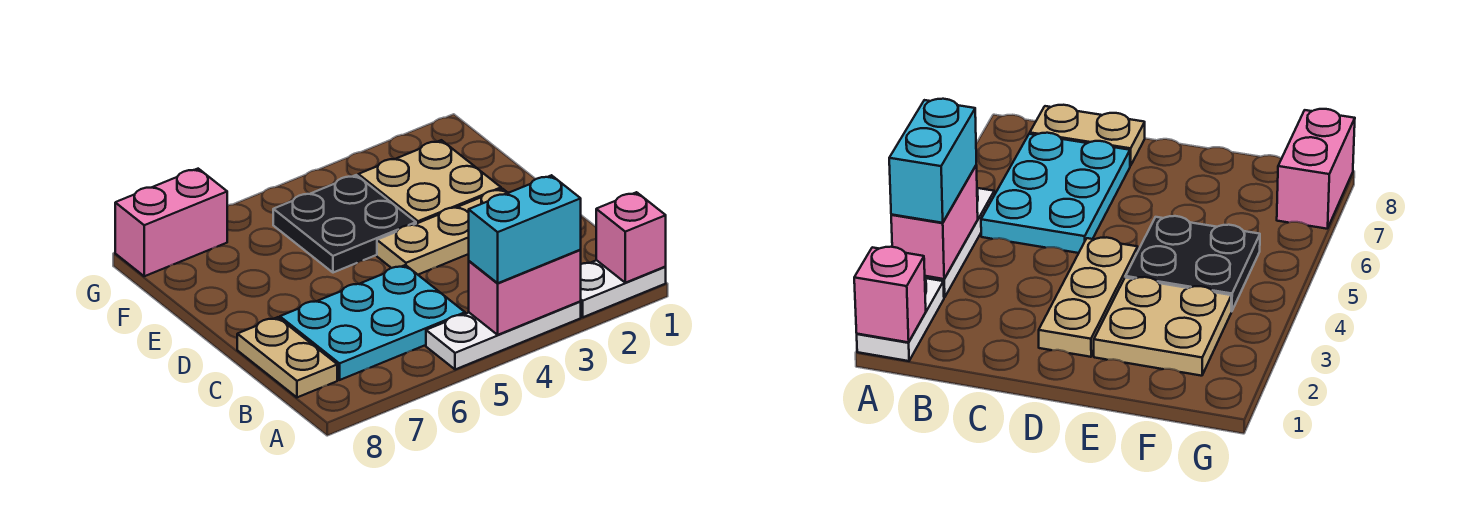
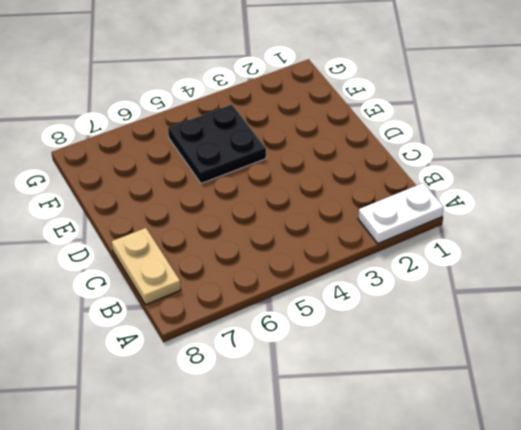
none -> white plate A3:A5 level 1
none -> cyan plate B5:C7 level 1

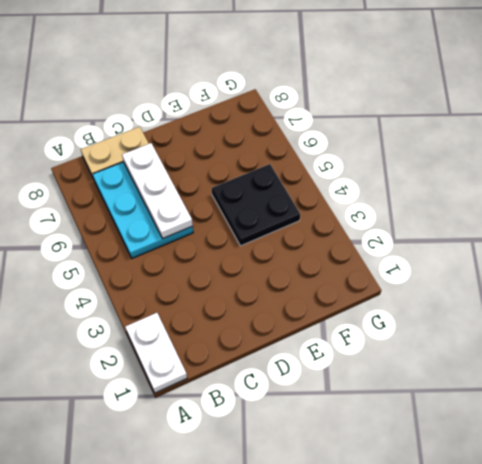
white plate C5:C7 level 2 -> white plate A3:A5 level 1
none -> tan plate D2:D4 level 1
none -> tan plate E2:F3 level 1

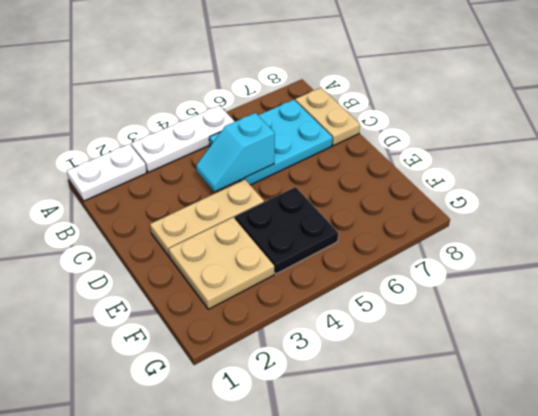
cyan slope C4:C5 level 2 top 5 -> none
none -> pink brick G7:G8 level 1
none -> pink brick A1 level 2

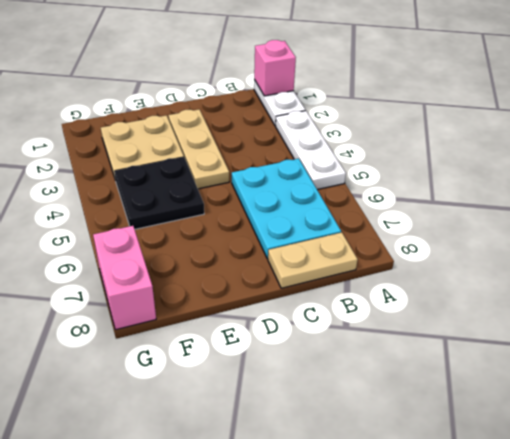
none -> pink brick A3:A4 level 2
none -> cyan brick A3:A4 level 3

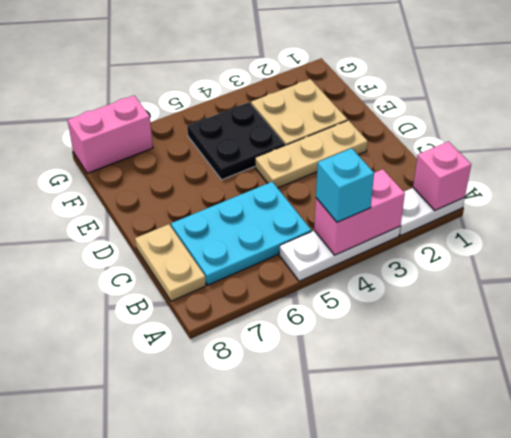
cyan brick A4 level 3 -> cyan brick A3:A4 level 3

